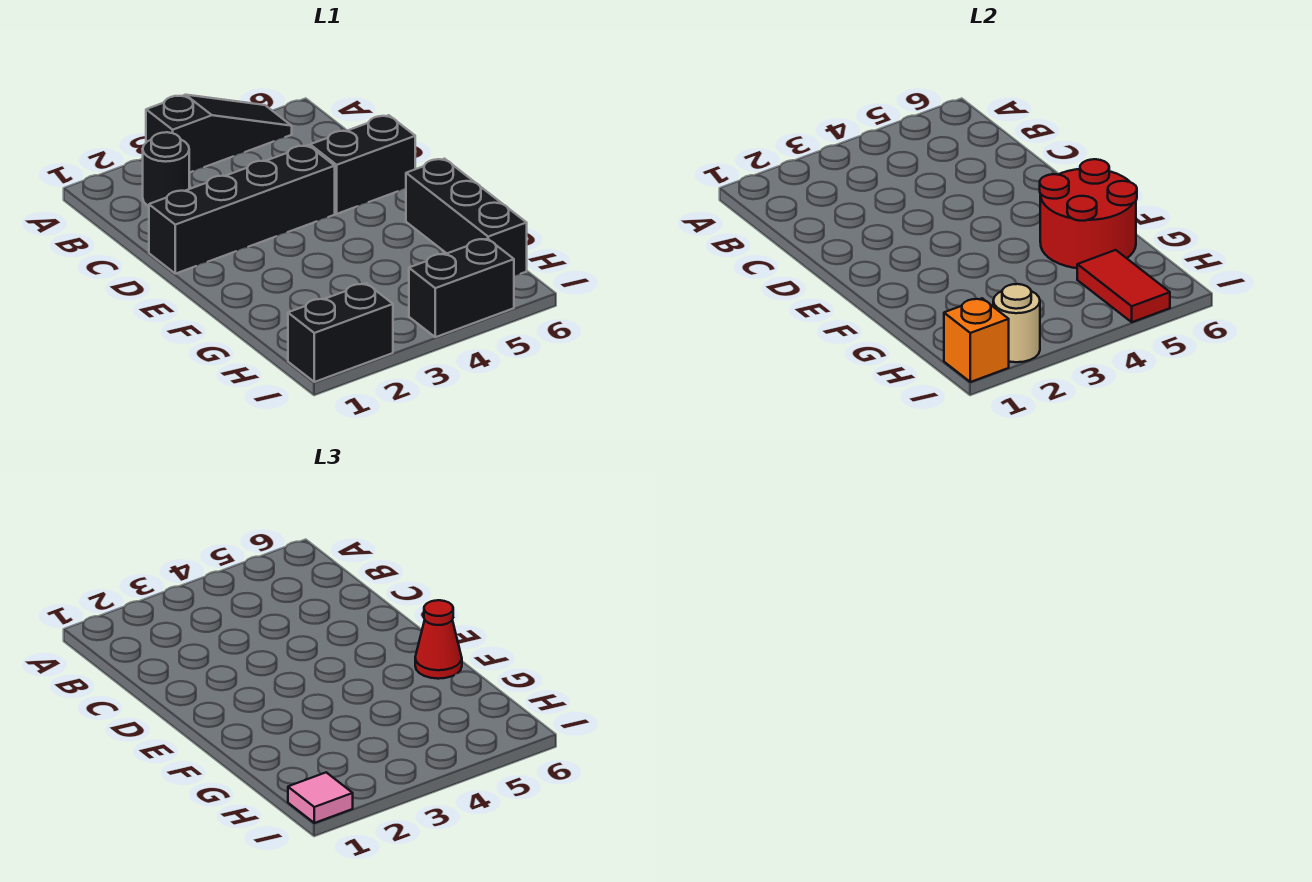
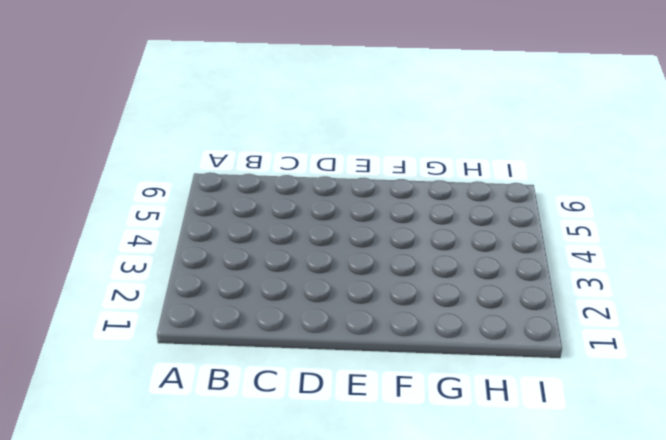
none -> black slope A3:A5 level 1 top 3
none -> black round brick B2 level 1
none -> black brick D1:D4 level 1

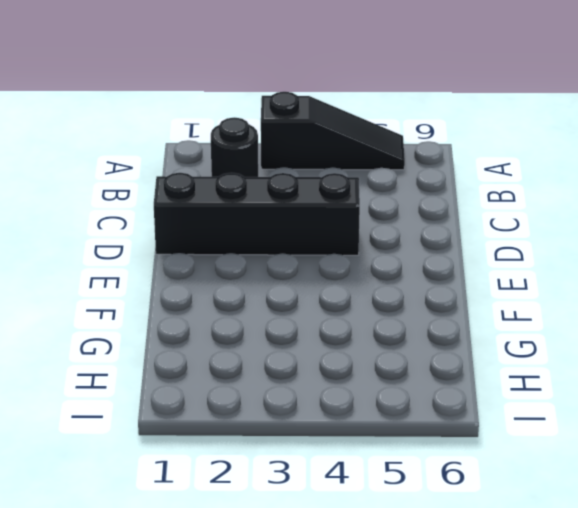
none -> black brick D5:D6 level 1
none -> black brick F6:H6 level 1
none -> black brick I1:I2 level 1

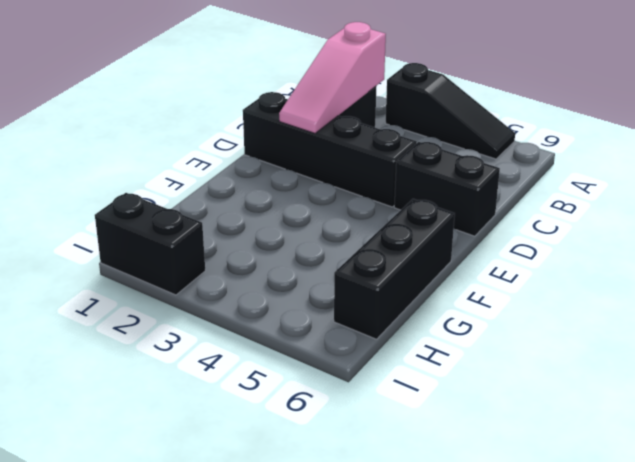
pink slope B2:D2 level 2 top B -> none
none -> black brick I4:I5 level 1
none -> red round brick F5:G6 level 2
none -> red tile H5:I5 level 2

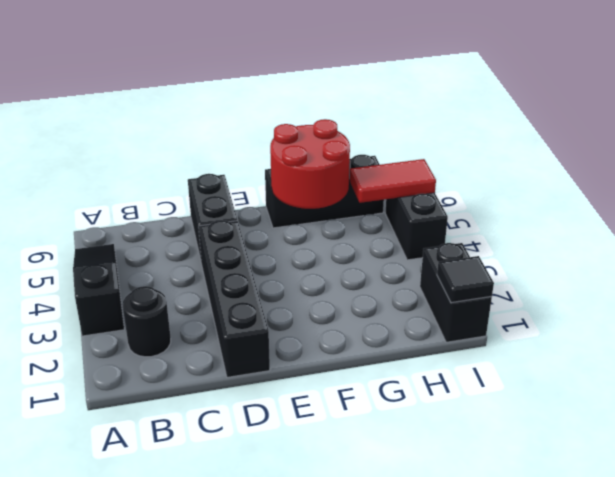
black tile I1 level 2 -> orange brick I1 level 2
none -> tan round brick I2 level 2
none -> red cone F6 level 3
none -> pink tile I1 level 3

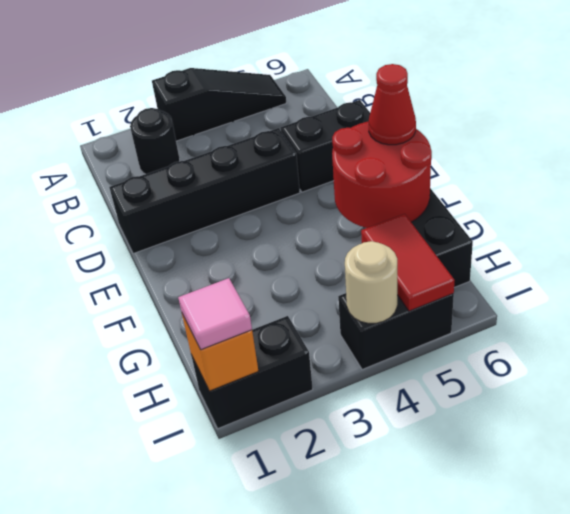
tan round brick I4 level 2 -> tan round brick I2 level 2

